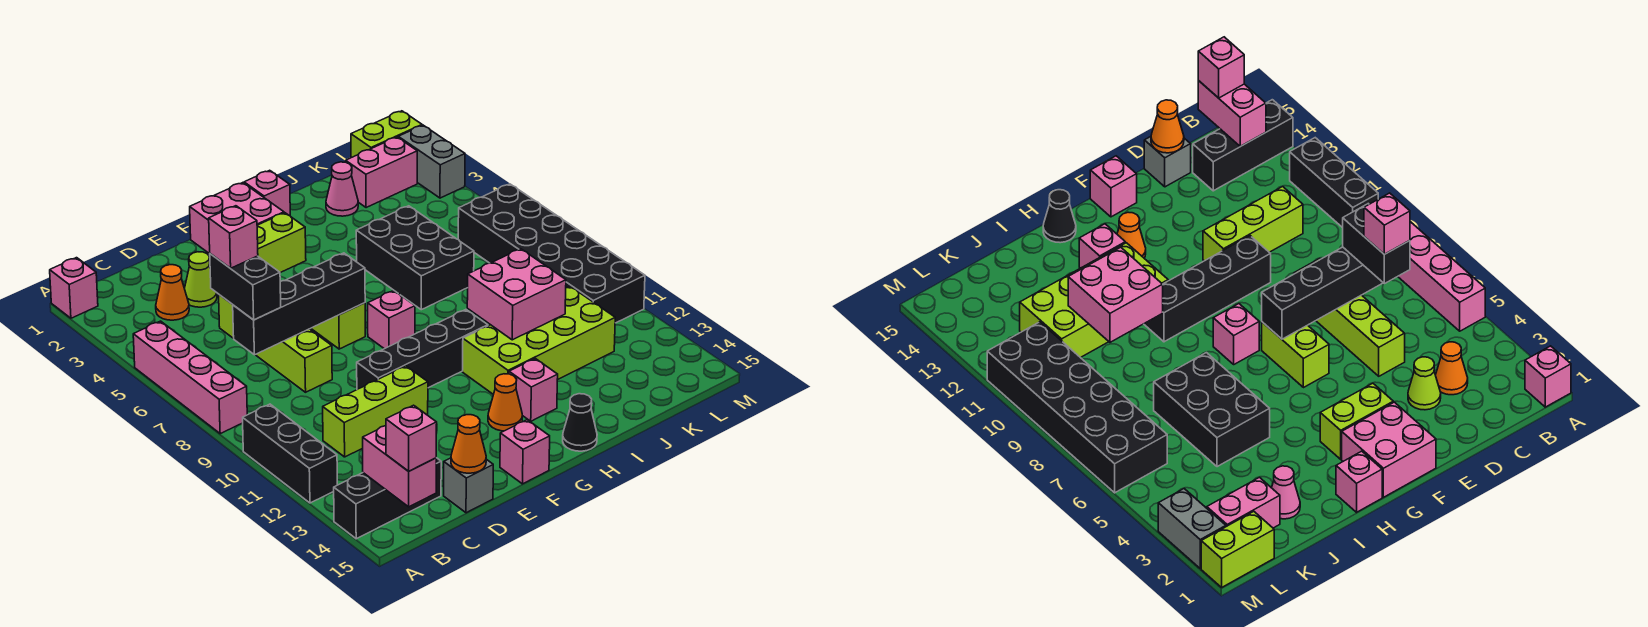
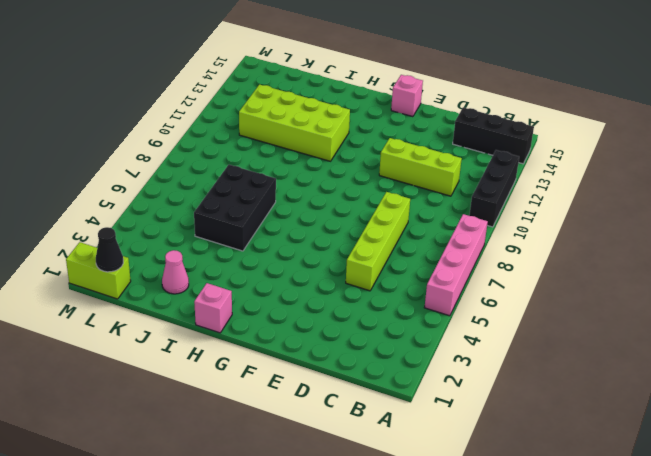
black cone L1 level 2 -> black cone H15 level 1
none -> pink brick A1 level 1
none -> orange cone C3 level 1
none -> lime cone D3 level 1
none -> grey brick D15 level 1

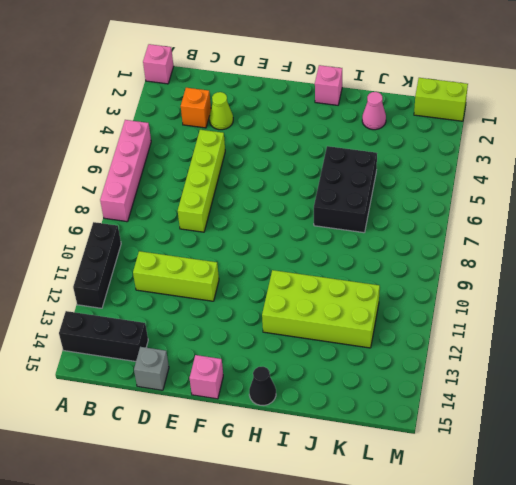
orange brick C3 level 1 -> orange cone C3 level 1
none -> black brick E10:H10 level 1
none -> pink brick F1:G2 level 1
none -> lime brick F3:G3 level 1
none -> lime brick F6:F7 level 1

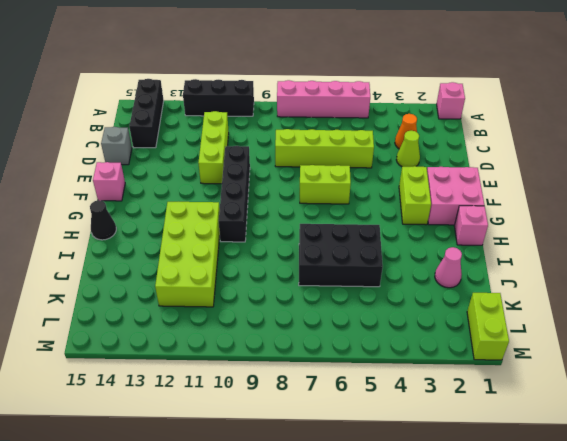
none -> pink brick G8 level 1
none -> orange cone G13 level 1
none -> pink brick H13 level 1
none -> pink brick K2:L2 level 1

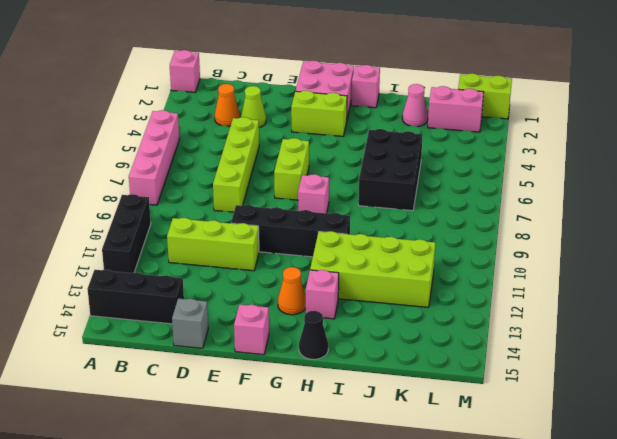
none -> black brick L6:M11 level 1
none -> grey brick M2:M3 level 1
none -> pink brick B14:B15 level 2
none -> black brick C7:F7 level 2

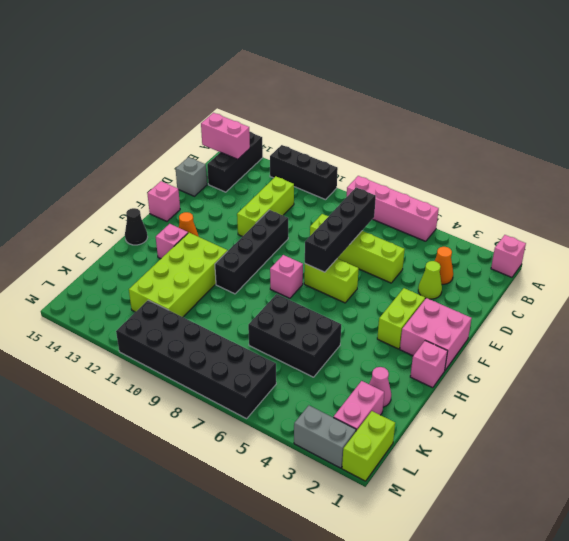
none -> orange cone D15 level 2
none -> pink brick I10:J11 level 2
none -> pink brick B15 level 3
none -> black brick C6:C7 level 3

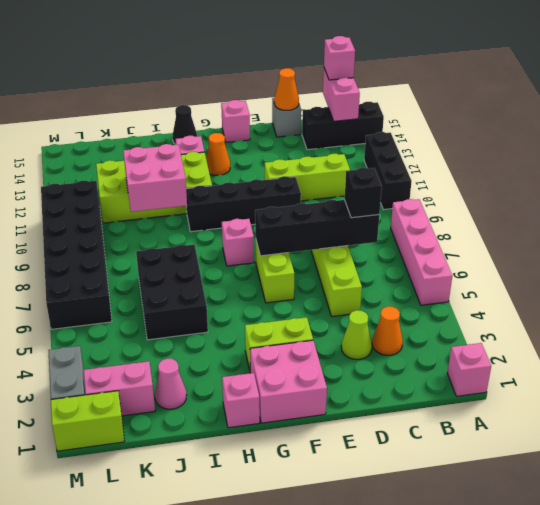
black brick C7 level 3 -> black brick C6:C7 level 3
none -> pink brick C6 level 4

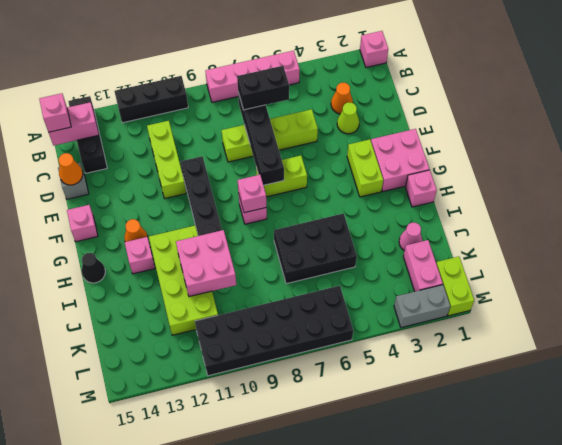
pink brick G8 level 2 -> pink brick C6 level 4

